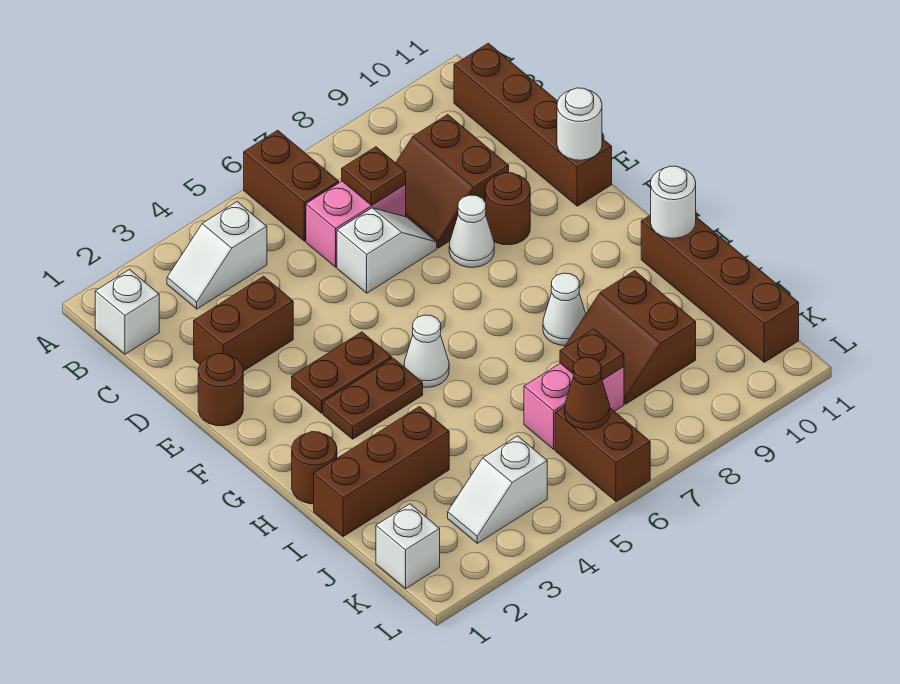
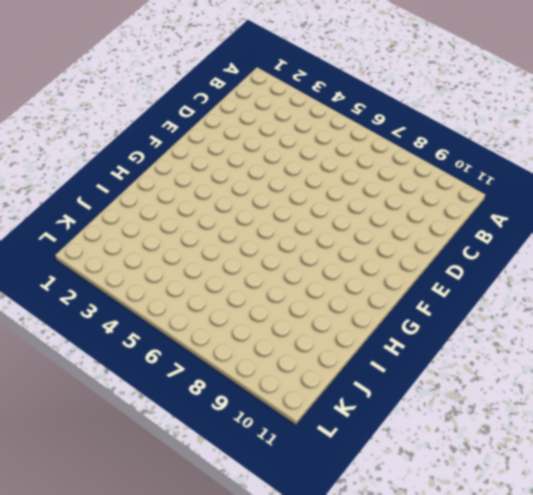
none -> brown brick A6:B6 level 1
none -> white brick B1 level 1
none -> white slope B3:B4 level 1 top 4

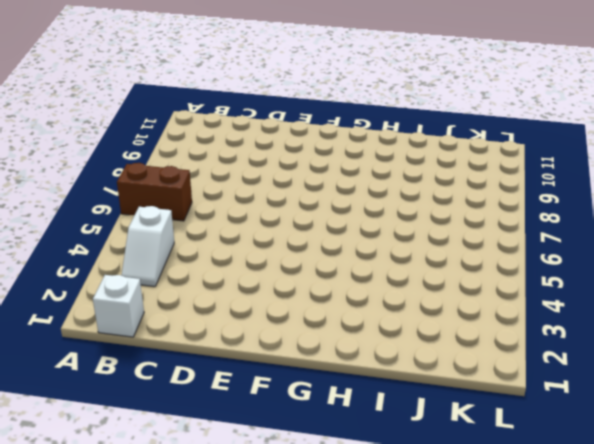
none -> brown brick B11:E11 level 1
none -> pink brick C6:C7 level 1
none -> brown slope C8:D9 level 1 top 9

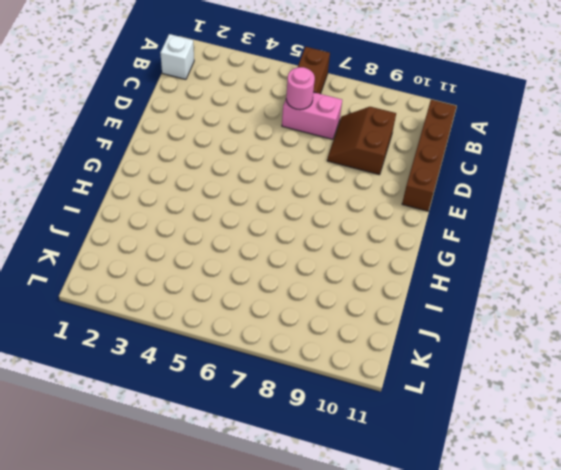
pink round brick C6 level 2 -> none
none -> white slope B3:B4 level 1 top 4
none -> brown brick D2:D3 level 1
none -> white slope D6:D7 level 1 top 6

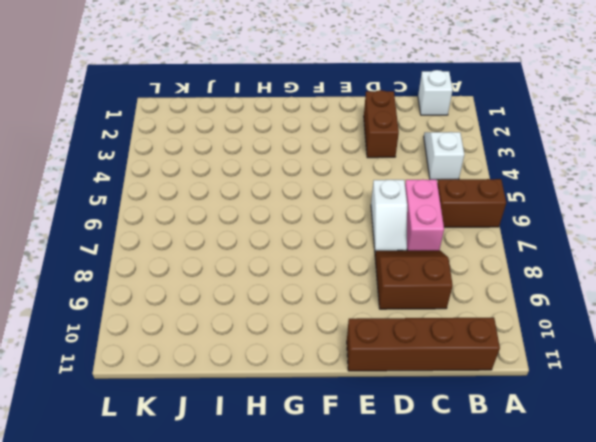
none -> brown round brick E1 level 1
none -> white cone E8 level 1
none -> brown round brick E9 level 1

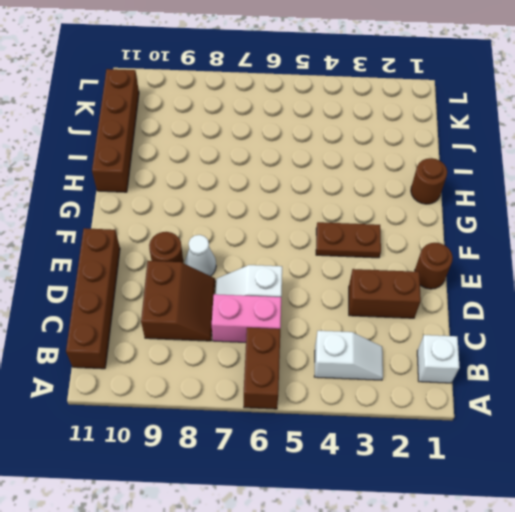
none -> brown plate G3:G4 level 1
none -> white cone G5 level 1
none -> white cone H8 level 1

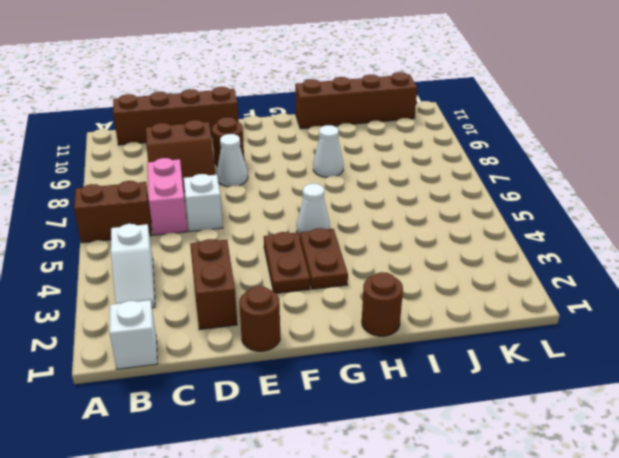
none -> brown brick I1:I3 level 1
none -> brown slope I8:J9 level 1 top 9
none -> pink brick J6:J7 level 1

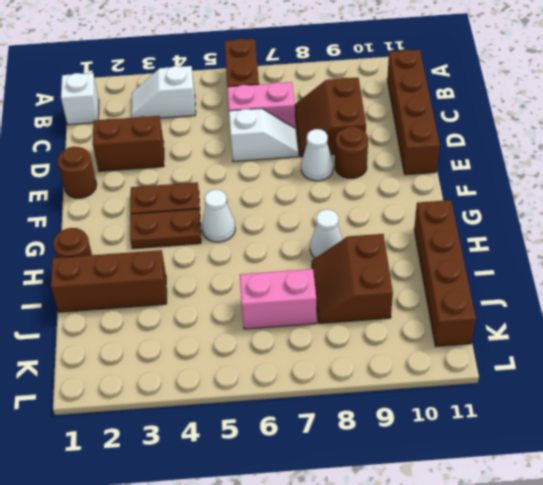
none -> white brick K1 level 1
none -> white slope K3:K4 level 1 top 4
none -> brown brick K6:L6 level 1

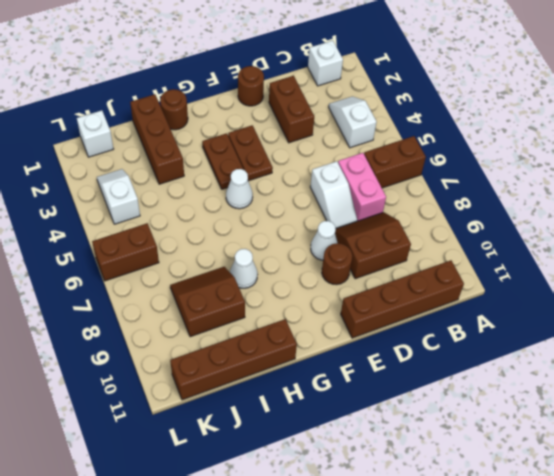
none -> pink brick J6:J7 level 1
none -> brown plate C7 level 2
none -> white round brick E11 level 2

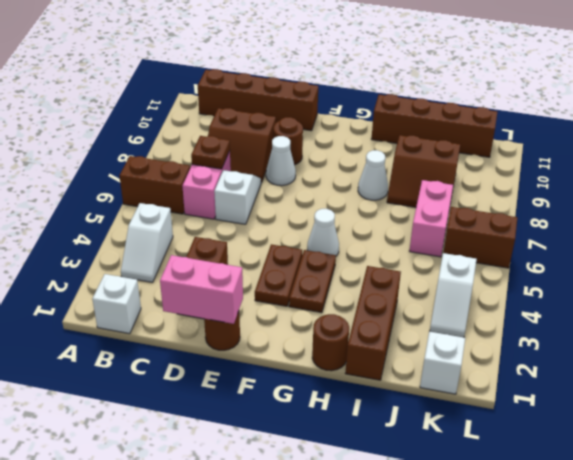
pink brick D1:E1 level 2 -> none
none -> white round brick E11 level 2
none -> white round brick H11 level 2
none -> brown plate J7 level 2

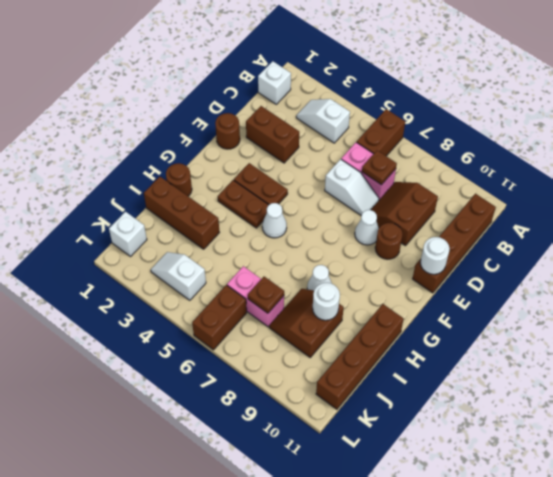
white round brick I9 level 2 -> white round brick H11 level 2
none -> brown cone K6 level 2

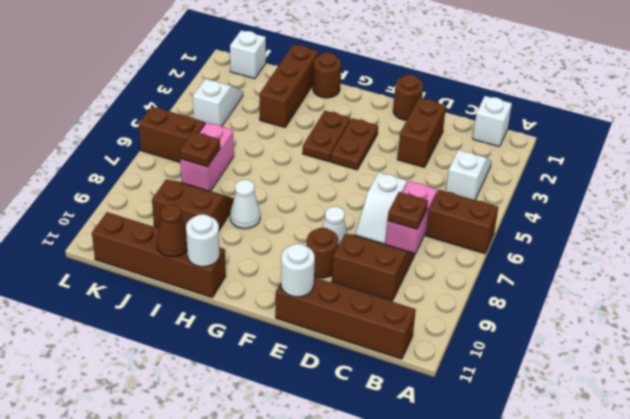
brown cone I11 level 2 -> brown cone K6 level 2
none -> white cone G5 level 1

